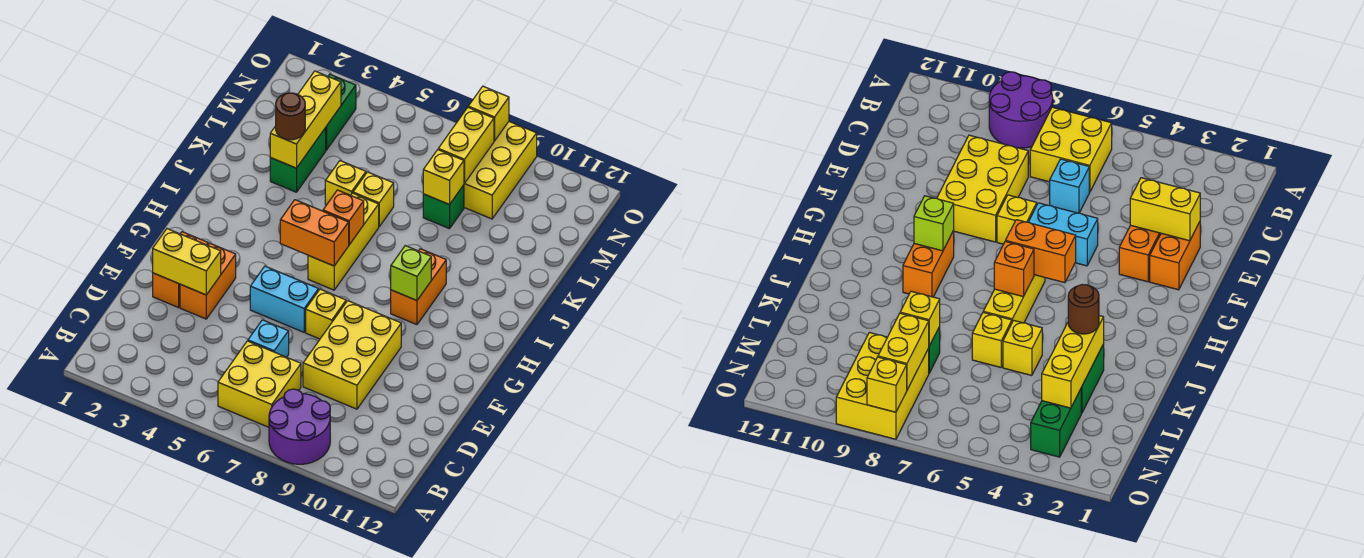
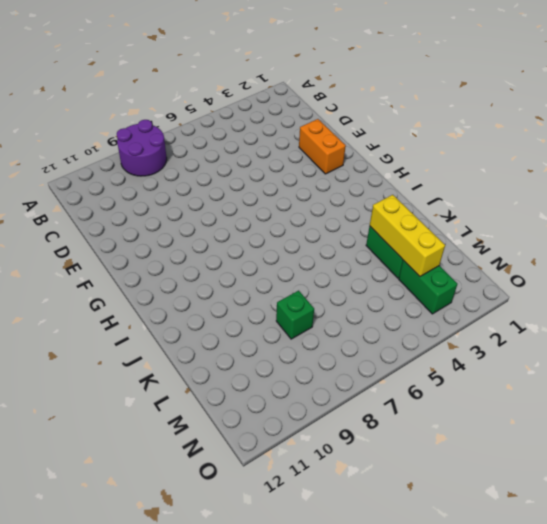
none -> yellow brick B6:C7 level 1
none -> cyan brick D6 level 1
none -> yellow brick D8:F9 level 1

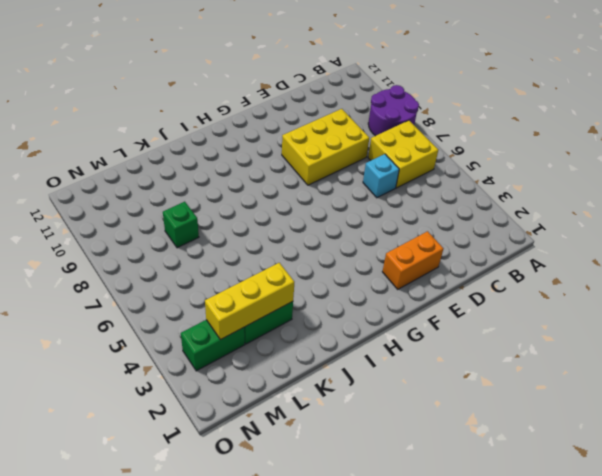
none -> orange brick E3:F3 level 1
none -> cyan brick F5:F6 level 1
none -> yellow brick F7 level 1

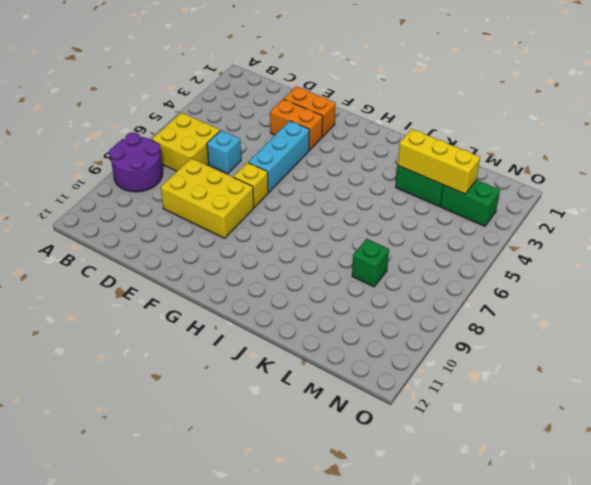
cyan brick F4:F6 level 1 -> cyan brick F5:F6 level 1
none -> yellow brick H6:J6 level 1
none -> orange brick H9:I9 level 1
none -> yellow brick K5 level 1

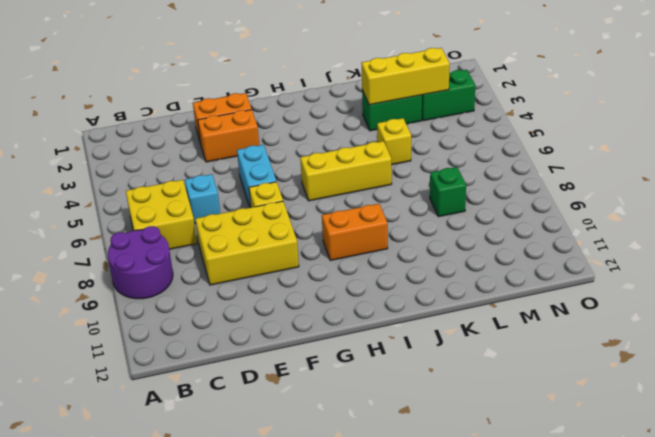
none -> yellow brick K6 level 1
none -> yellow brick M8:O9 level 1
none -> yellow brick E2:E3 level 2

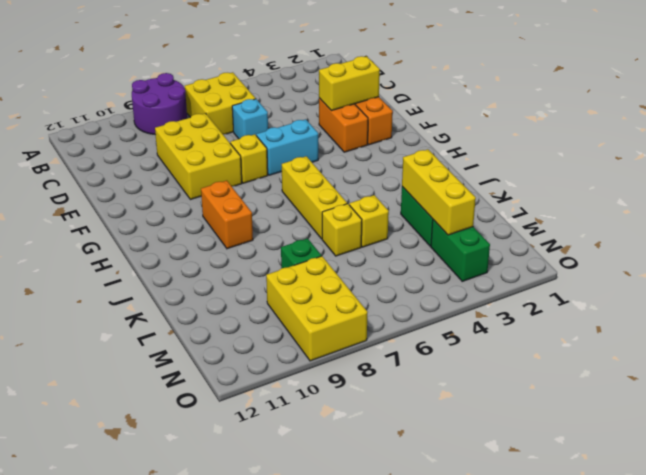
none -> orange brick H5:H6 level 2
none -> lime brick H9 level 2
none -> orange brick I6 level 2

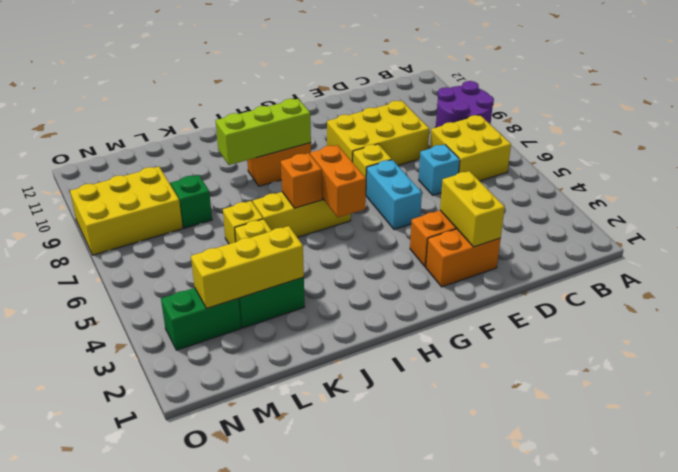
lime brick H9:J9 level 2 -> lime brick H9 level 2
none -> yellow brick L8 level 2
none -> yellow brick M8:N8 level 2
none -> yellow brick O8 level 2

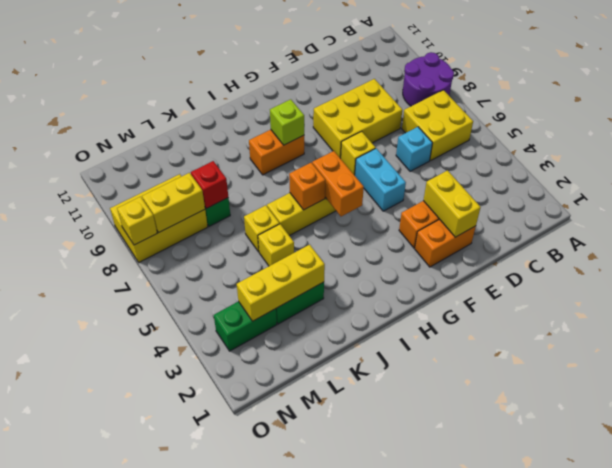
red brick L8 level 2 -> yellow brick L8 level 2
none -> brown round brick K3 level 3

